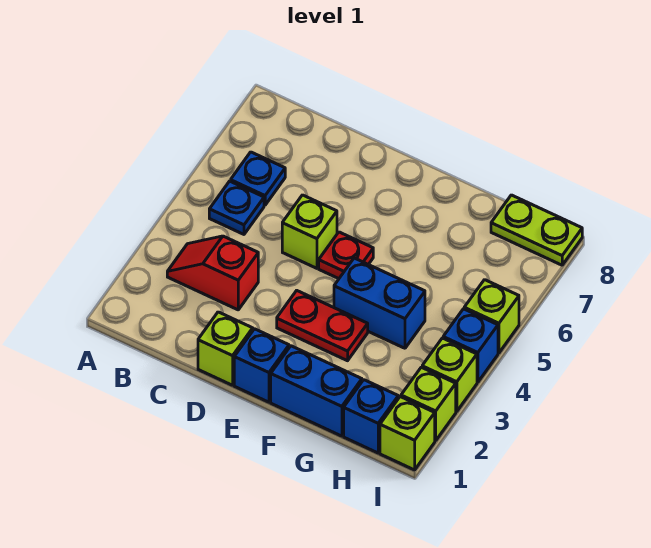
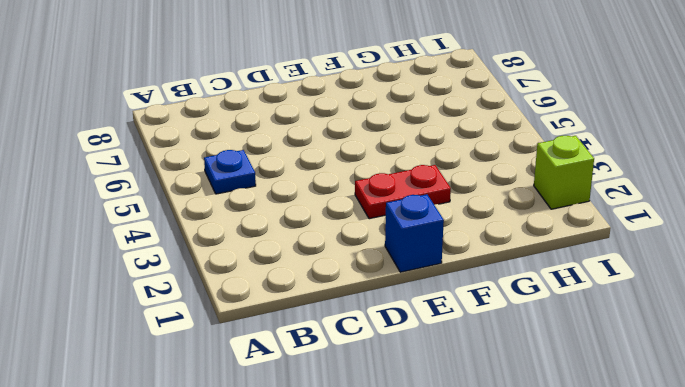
none -> red slope B3:C3 level 1 top C
none -> blue plate B6 level 1
none -> lime brick D1 level 1

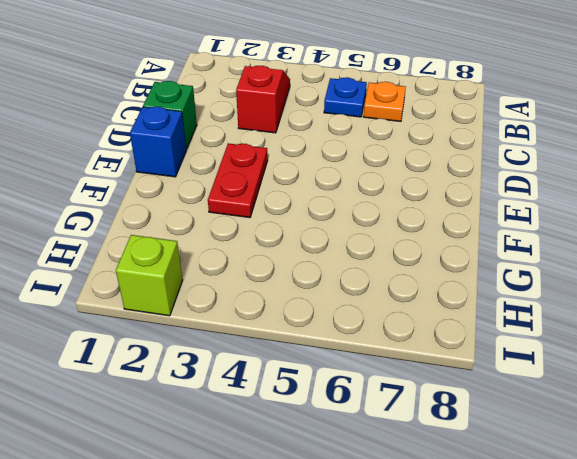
orange plate B6 level 1 -> blue plate B6 level 1
green brick D1 level 1 -> lime brick D1 level 1
none -> lime brick D5 level 1
none -> red plate E5 level 1
none -> blue brick F1:G1 level 1

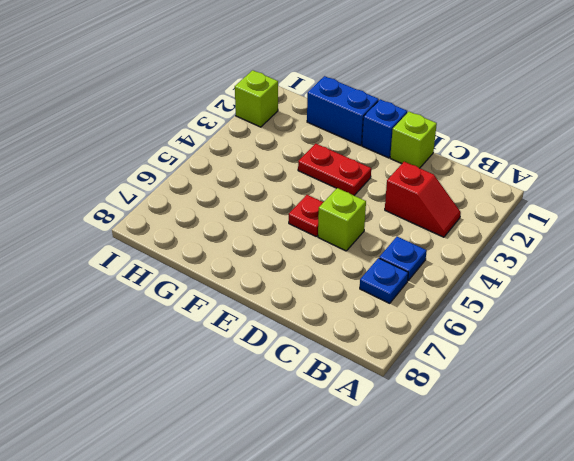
none -> blue brick F4:G4 level 1
none -> blue brick H1 level 1
none -> lime plate H8:I8 level 1

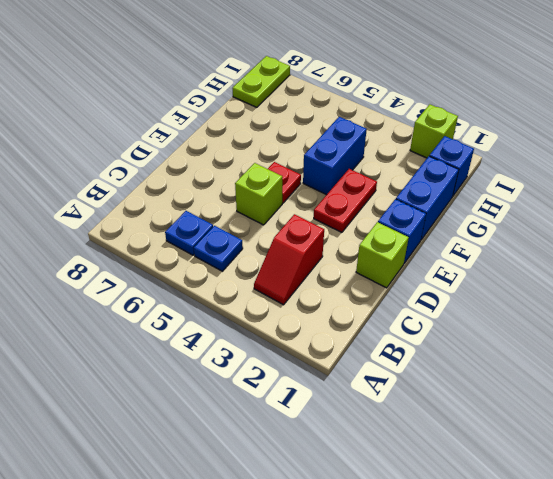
none -> lime brick I1 level 1
none -> lime brick I3 level 1
none -> blue brick I4 level 1

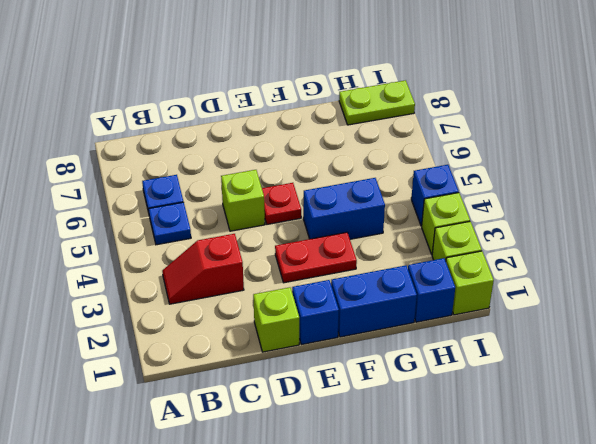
none -> lime brick I5 level 1

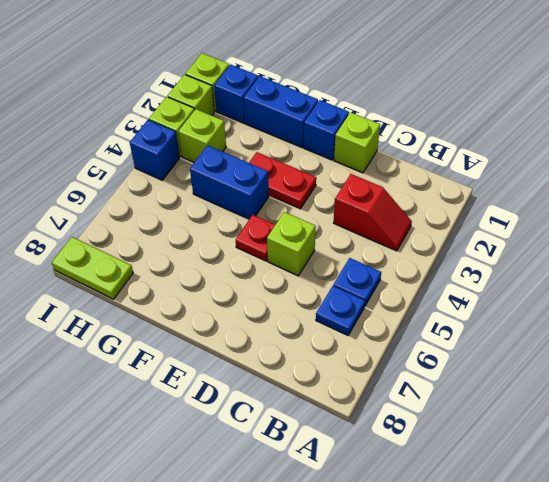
lime brick H3 level 1 -> lime brick I5 level 1

